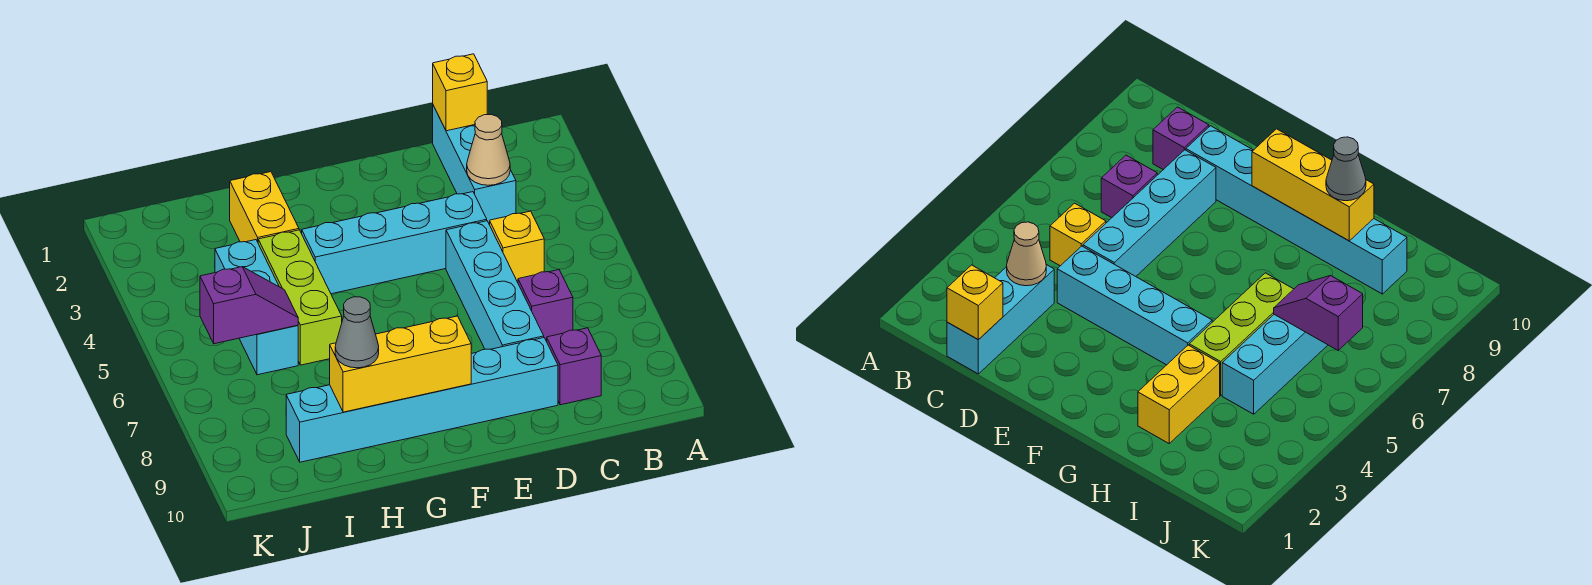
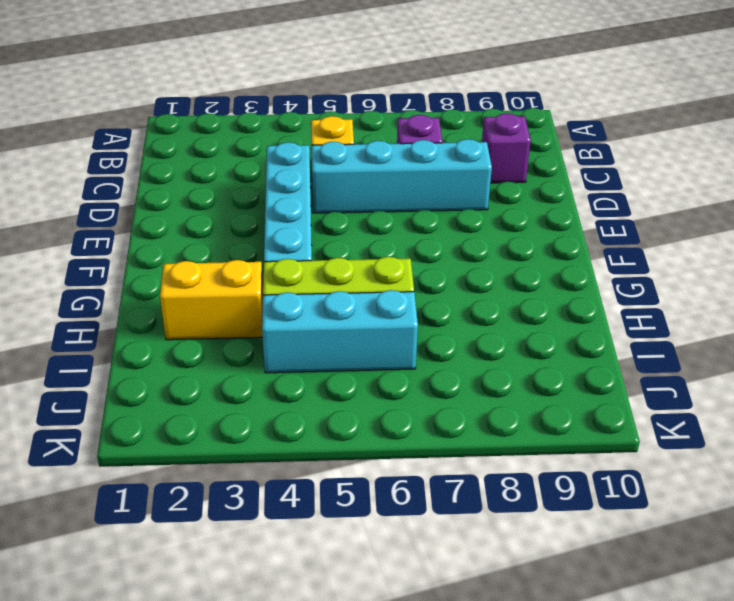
none -> cyan brick C1:C3 level 1
none -> cyan brick D9:I9 level 1
none -> yellow brick C1 level 2

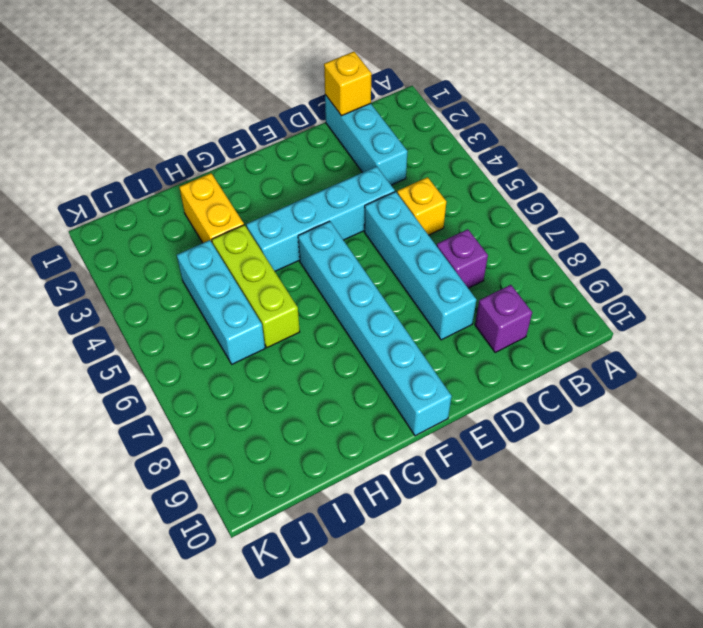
cyan brick F5:F10 level 1 -> cyan brick D9:I9 level 1
none -> tan cone C3 level 2
none -> yellow brick F9:H9 level 2
none -> purple slope I6:J6 level 2 top J

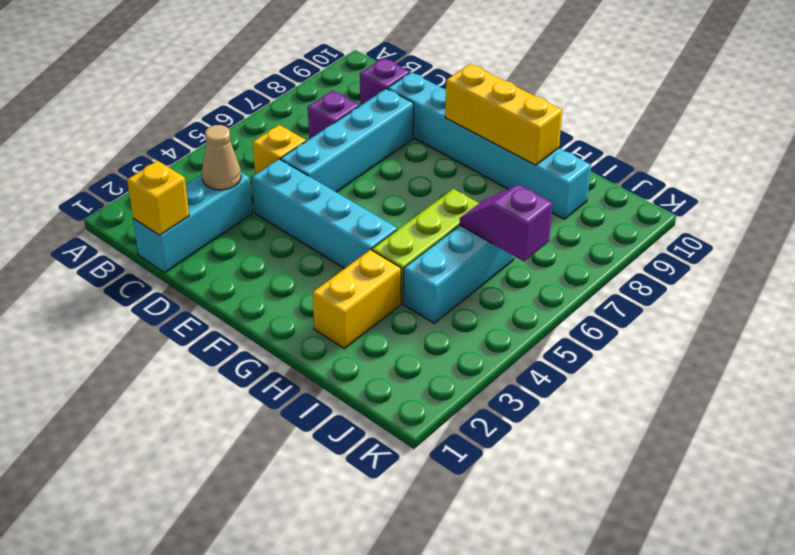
none -> grey cone H9 level 3

